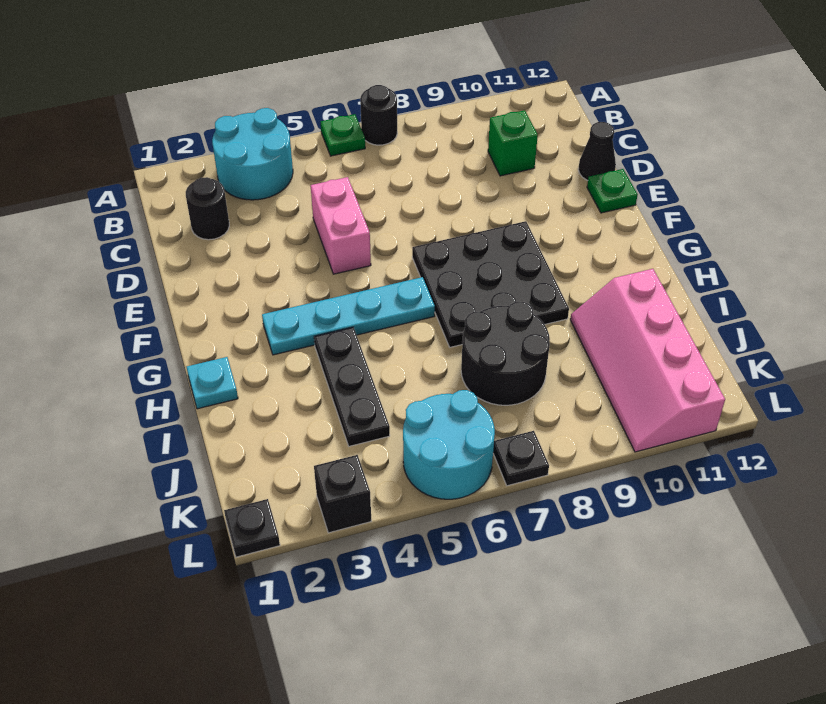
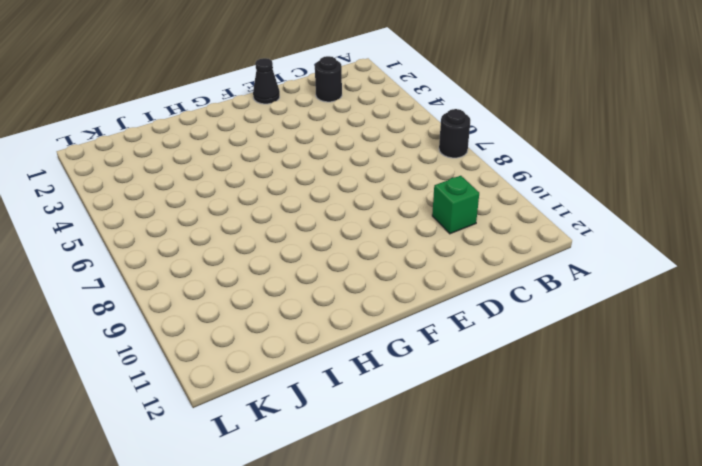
black cone E1 level 1 -> black cone D12 level 1
none -> cyan round brick A3:B4 level 1
none -> green plate A6 level 1
none -> pink brick D5:E5 level 1

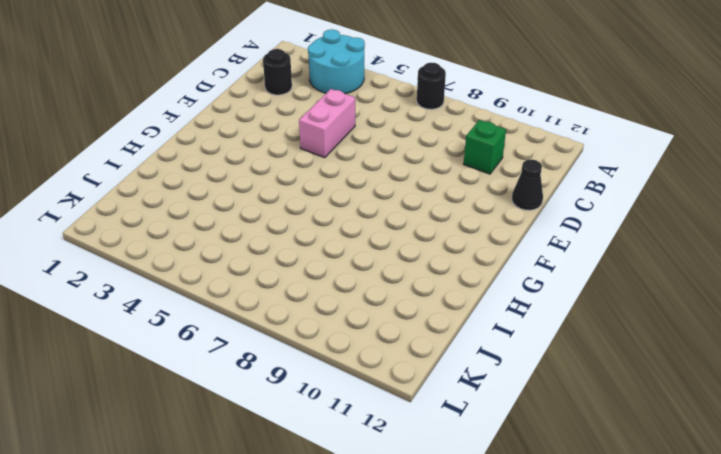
none -> green plate A6 level 1
none -> green plate E12 level 1
none -> black plate F7:H9 level 1

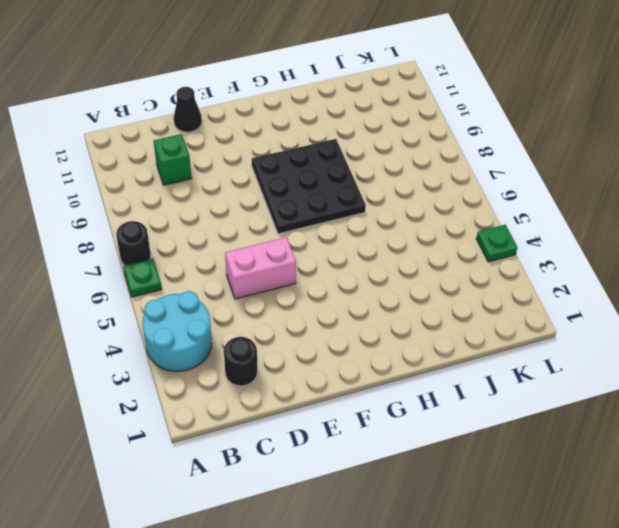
green plate L4 level 1 -> green plate E12 level 1
none -> cyan plate G3:G6 level 1
none -> cyan plate H1 level 1
none -> black plate H4:J4 level 1

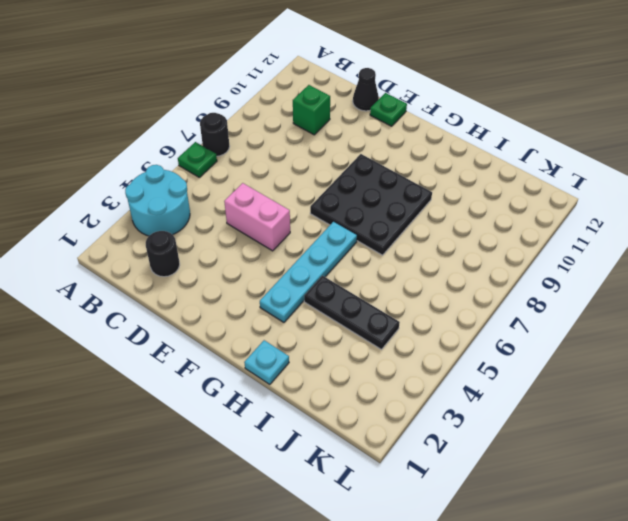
none -> black round brick I7:J8 level 1
none -> pink slope I10:L11 level 1 top 11
none -> cyan round brick K5:L6 level 1

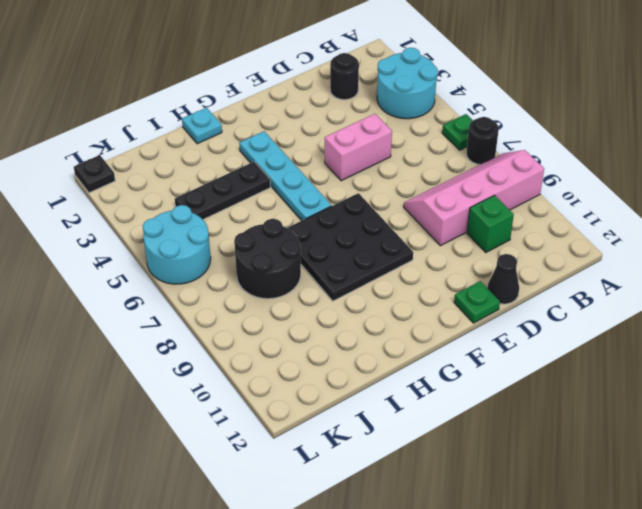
pink slope A8:D9 level 1 top 9 -> pink slope I10:L11 level 1 top 11
none -> black brick L3 level 1
none -> black plate L7 level 1

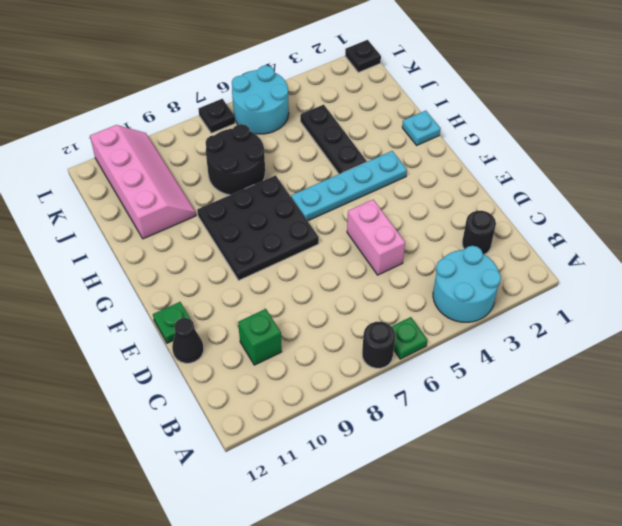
none -> black brick L3 level 1

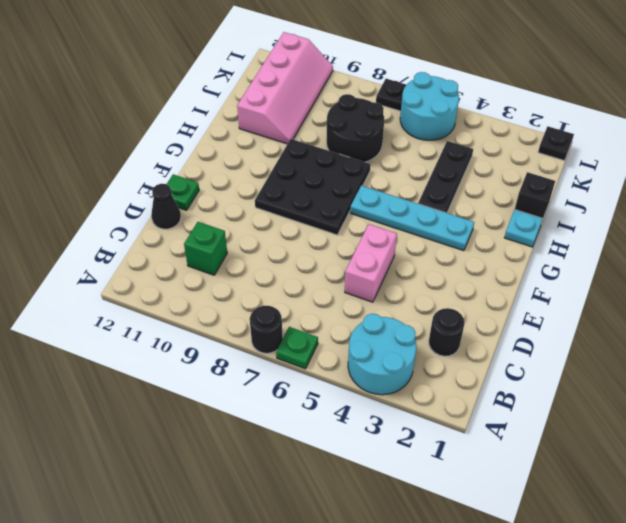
black brick I1 level 1 -> black brick L3 level 1

